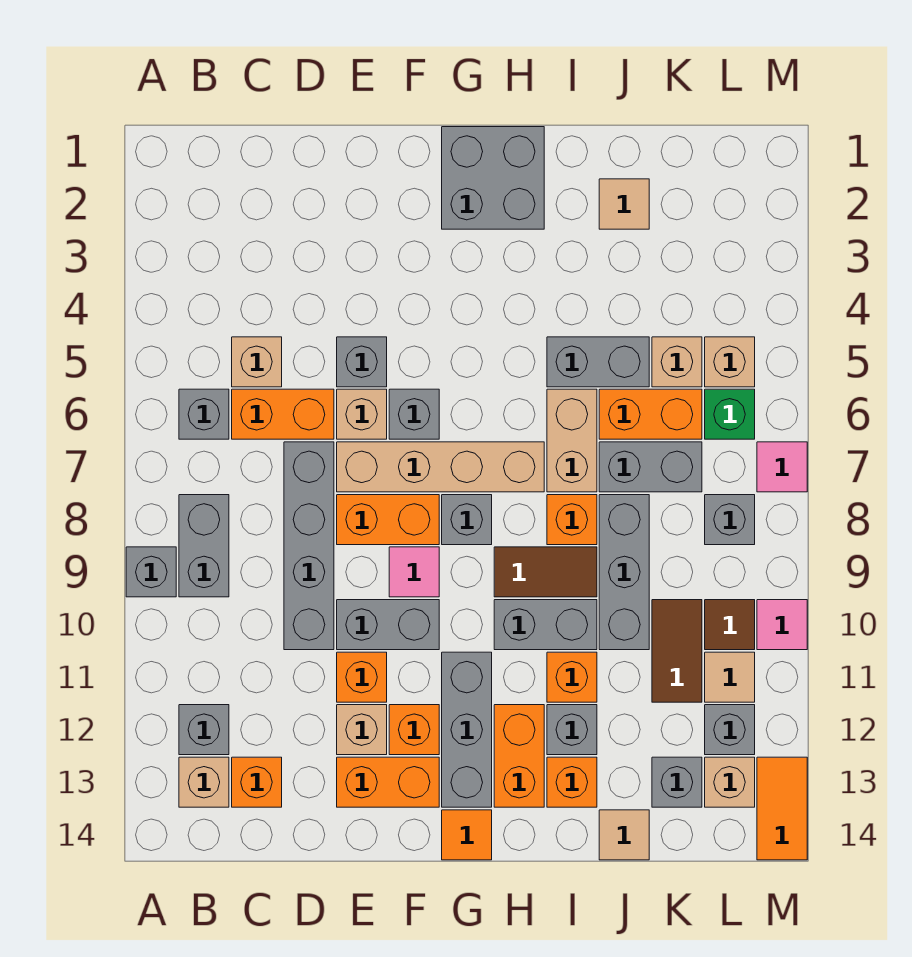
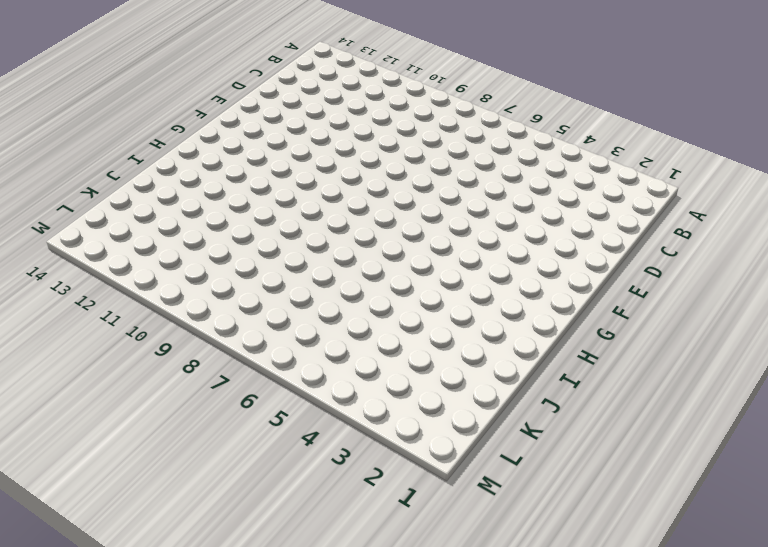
none -> grey brick A9 level 1
none -> grey brick B6 level 1
none -> grey brick B8:B9 level 1
none -> grey brick B12 level 1

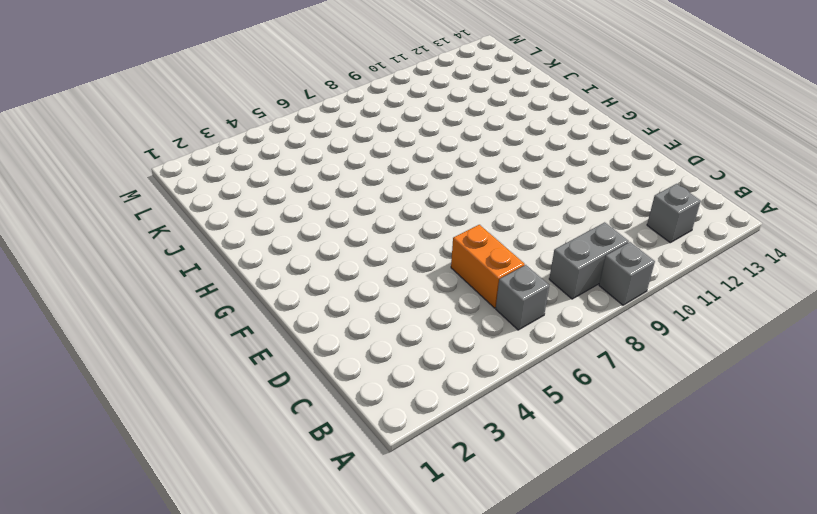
none -> tan brick B13 level 1
none -> tan brick C5 level 1
none -> orange brick C13 level 1
none -> grey brick D7:D10 level 1

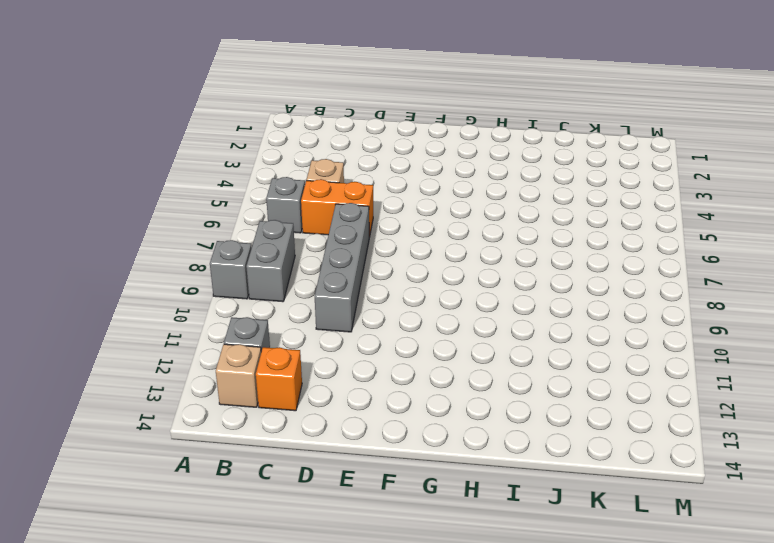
none -> grey brick E5 level 1
none -> tan brick E6 level 1
none -> tan brick E7:H7 level 1
none -> orange brick E8:F8 level 1

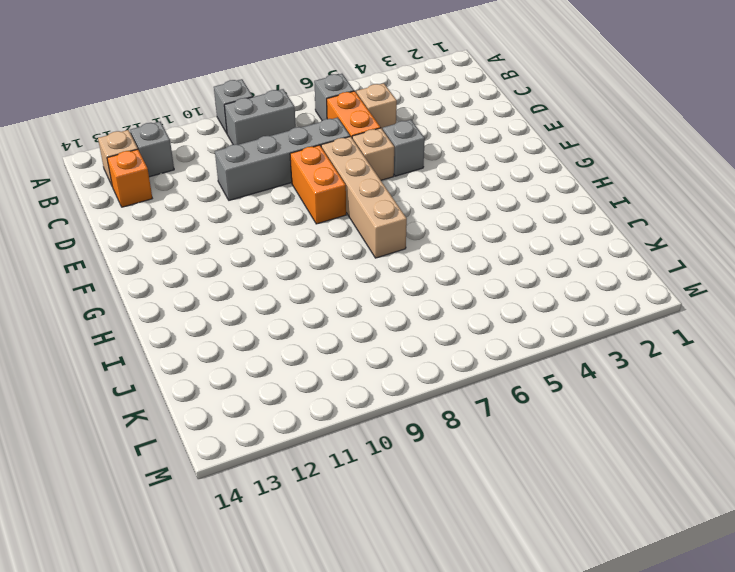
none -> grey brick E10:F10 level 1
none -> orange brick E11 level 1
none -> tan brick E12 level 1
none -> orange brick E13:F13 level 1

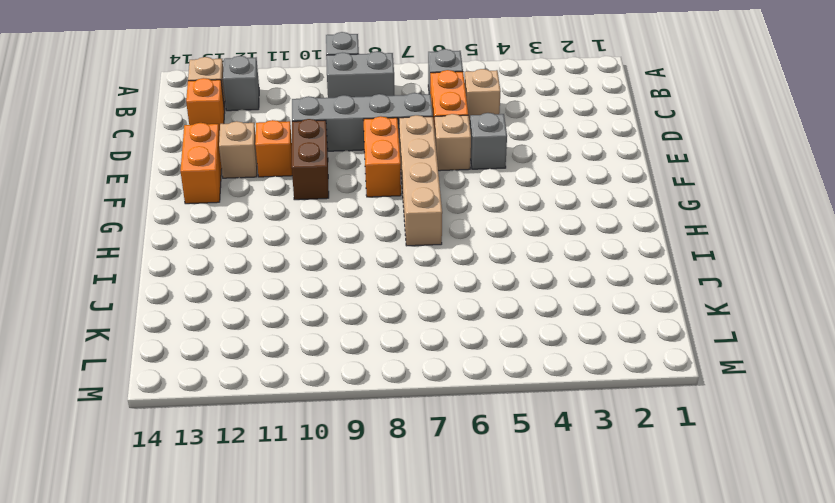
brown brick E10:F10 level 1 -> grey brick E10:F10 level 1
none -> grey brick F6 level 1
none -> pink tile F9 level 1
none -> orange brick F12 level 1
none -> grey brick G1:H2 level 1

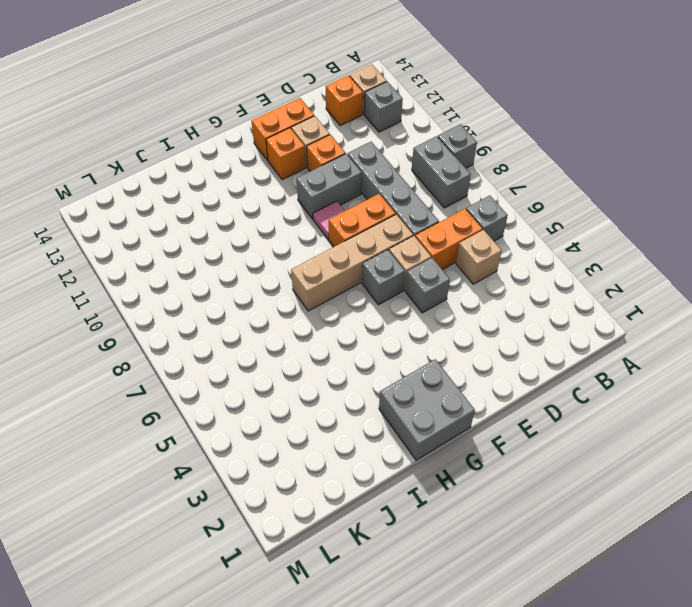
none -> grey brick G8 level 1
none -> grey brick G11:G13 level 1
none -> orange tile G14 level 1
none -> brown tile H9:I9 level 1

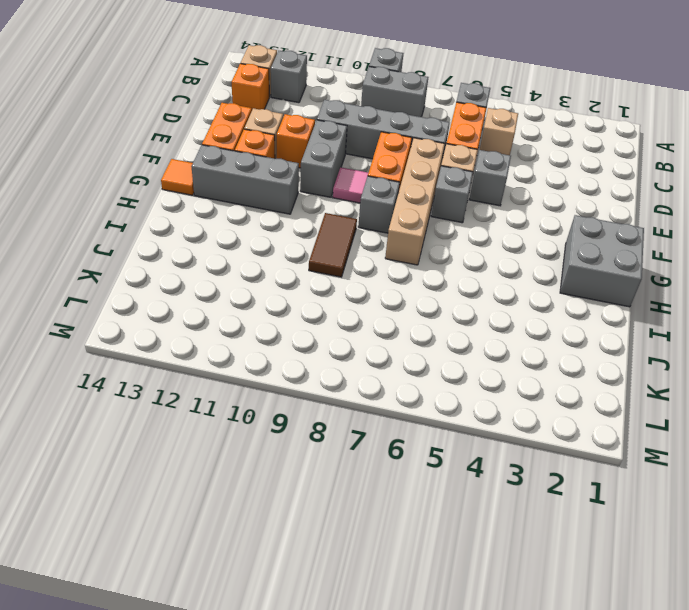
none -> grey brick H10:I10 level 1
none -> orange brick H12:H13 level 1
none -> grey brick I5:J5 level 1
none -> tan brick I6:I7 level 1

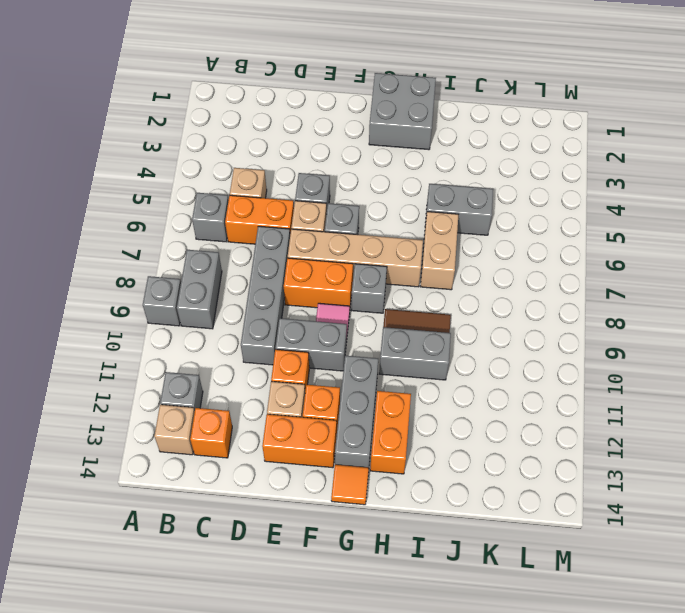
none -> orange brick I8 level 1
none -> orange brick I11 level 1
none -> grey brick I12 level 1
none -> orange brick I13 level 1

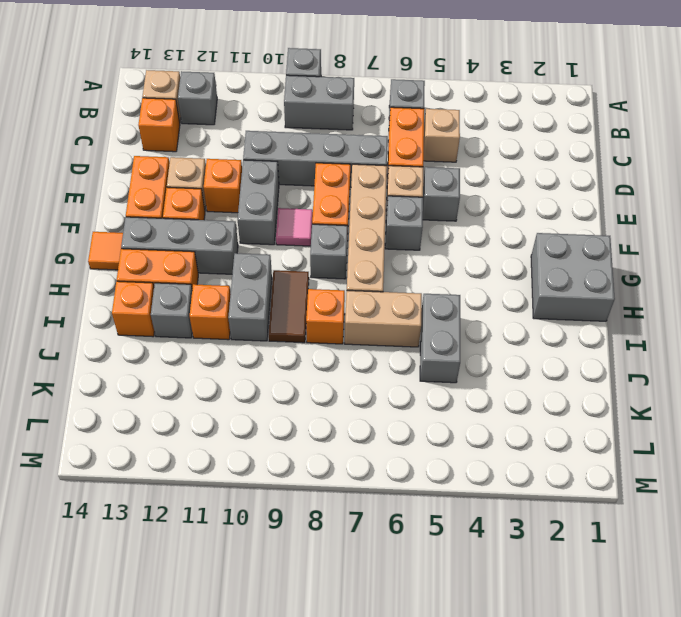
none -> tan tile J2 level 1
none -> orange brick J6:K6 level 1
none -> grey brick J7:K7 level 1
none -> grey brick J8:J10 level 1

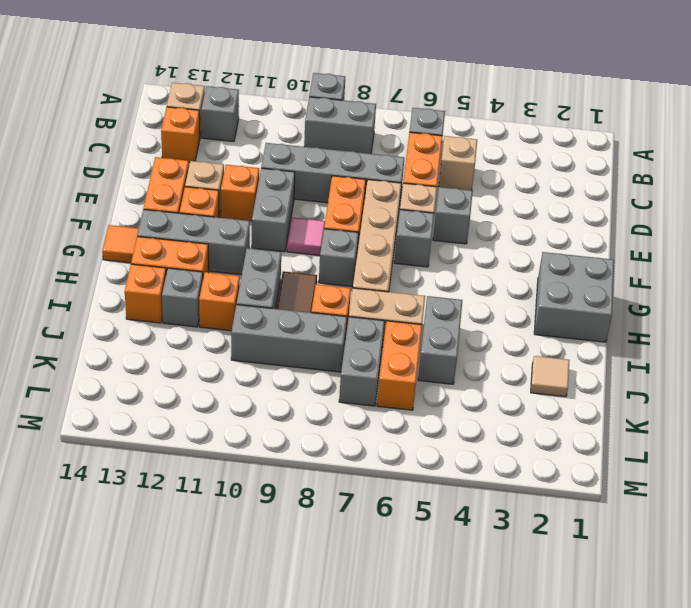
none -> tan tile J14 level 1
none -> tan brick K5 level 1
none -> brown tile K10:K11 level 1
none -> grey brick K13 level 1

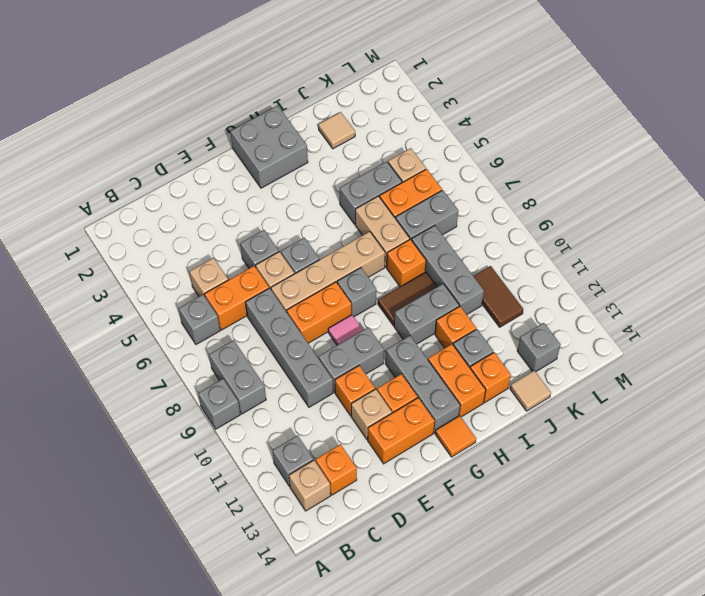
none -> tan brick L5 level 1
none -> green brick L6 level 1
none -> grey brick L8 level 1
none -> brown tile L10 level 1

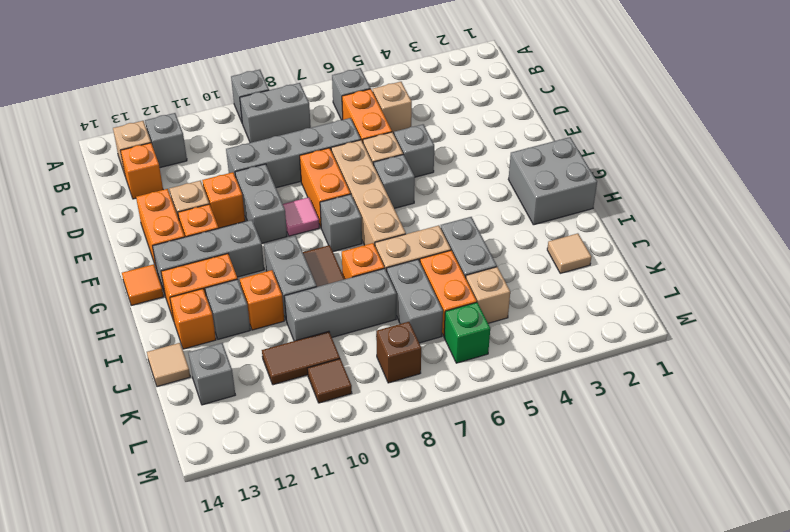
brown brick L8 level 1 -> grey brick L8 level 1
none -> tan brick L5 level 1
none -> tan tile L11 level 1
none -> grey brick L12 level 1
none -> tan brick L13 level 1

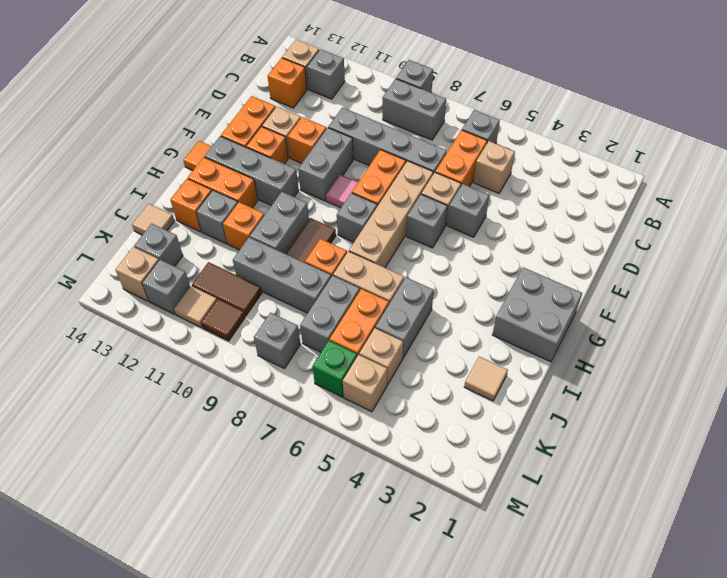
none -> pink tile M7 level 1
none -> pink tile M10 level 1
none -> orange tile M13:M14 level 1

